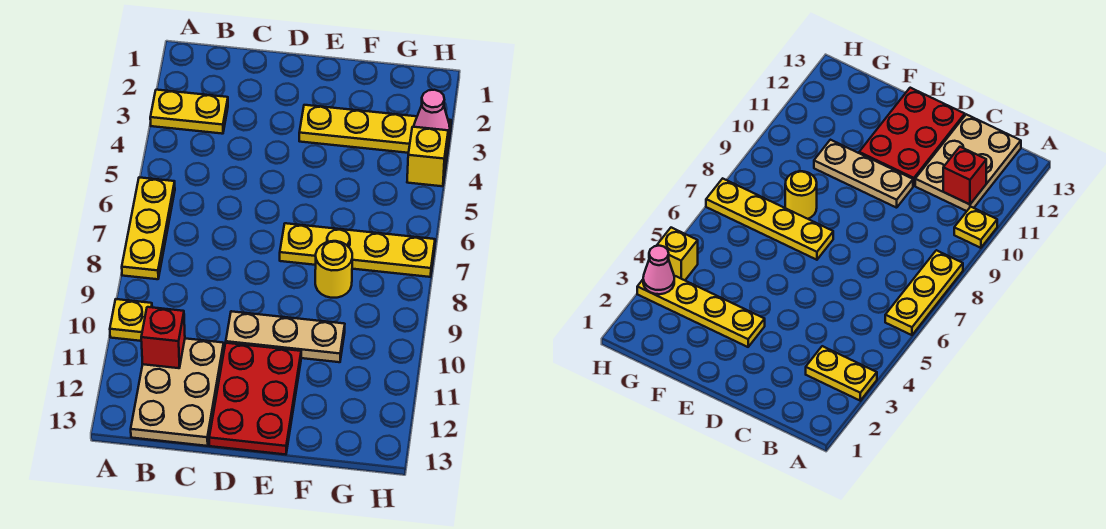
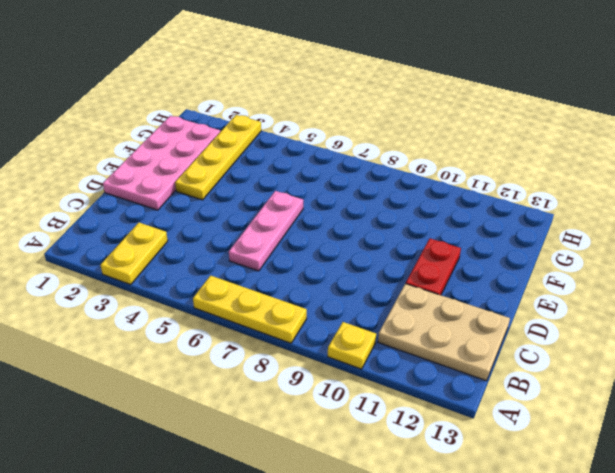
pink plate C6:E6 level 1 -> none
pink plate D1:G2 level 1 -> none
red plate D11:E11 level 1 -> red plate D11:E13 level 1
none -> tan plate D10:F10 level 1
none -> yellow plate E7:H7 level 1
none -> yellow round brick F8 level 1

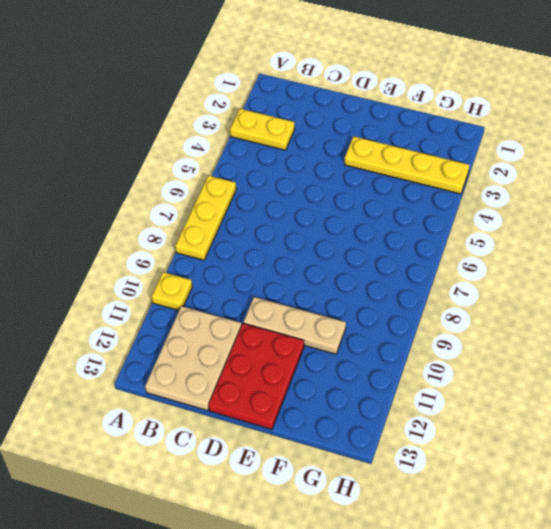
none -> yellow plate E7:H7 level 1
none -> yellow round brick F8 level 1
none -> yellow brick H4 level 1

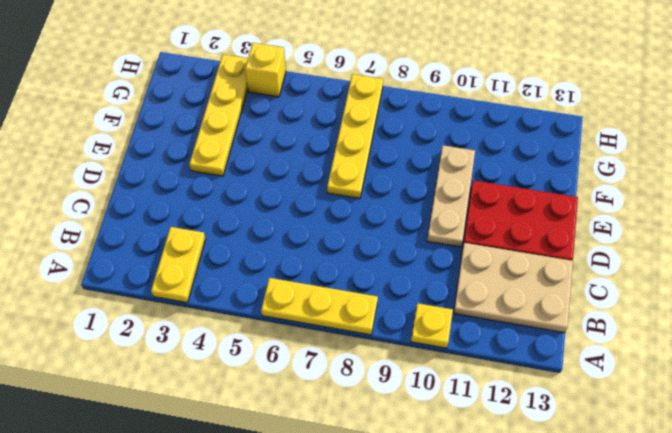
none -> yellow round brick F8 level 1
none -> red brick B11 level 2
none -> pink cone H3 level 2

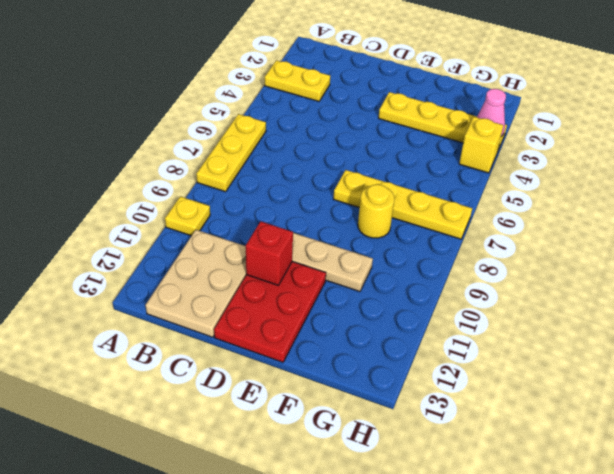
red brick D11 level 2 -> red brick B11 level 2

